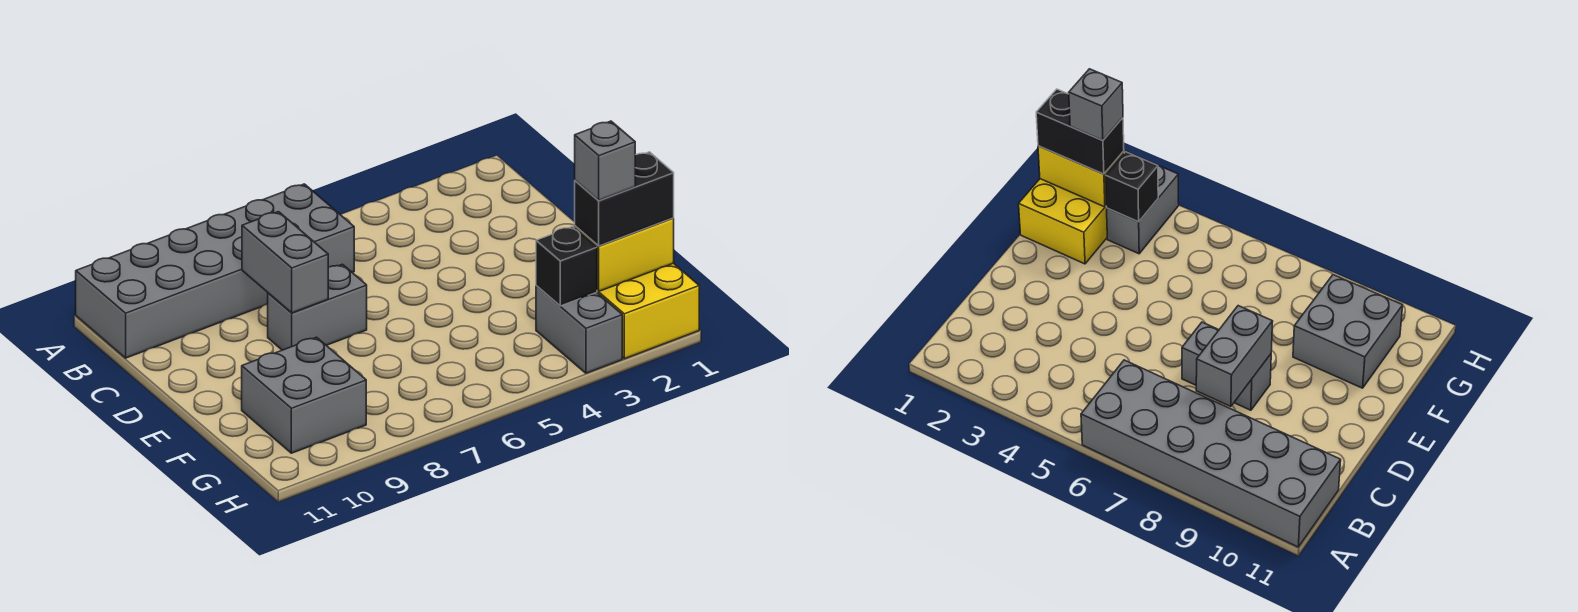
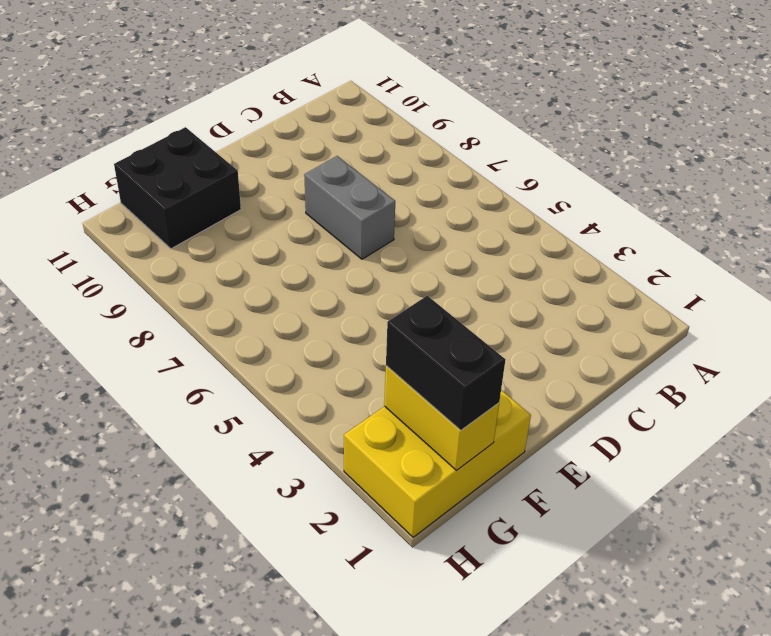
black brick F10:G11 level 1 -> grey brick F9:G10 level 1
none -> grey brick A6:B11 level 1
none -> grey brick G3:H3 level 1

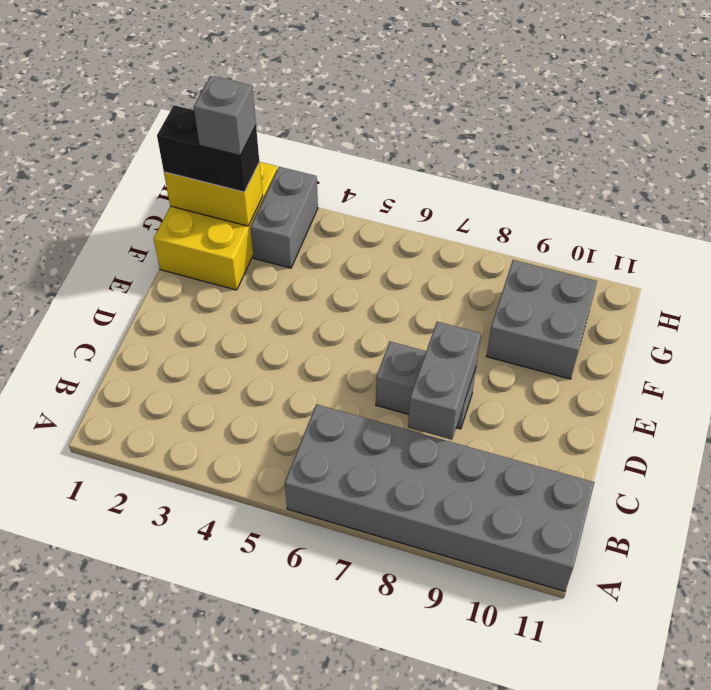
none -> black brick G3 level 2

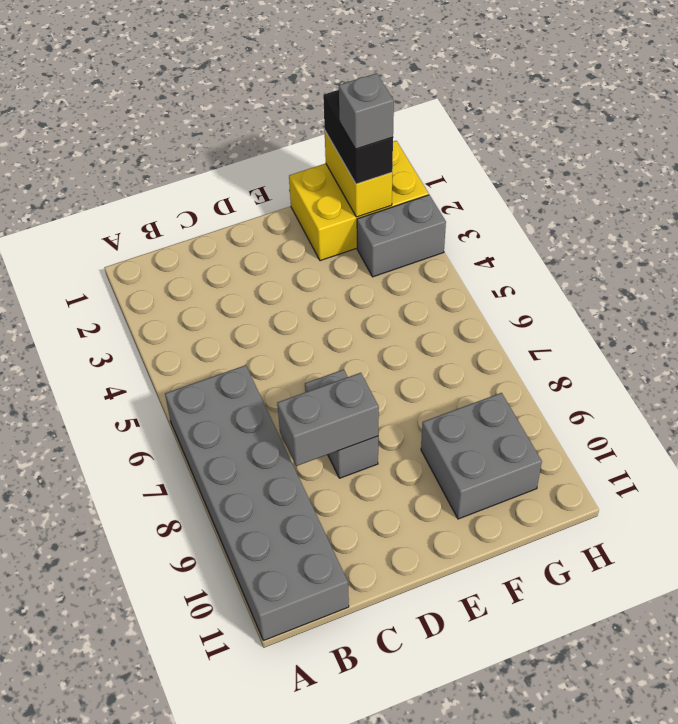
none -> black brick G3 level 2

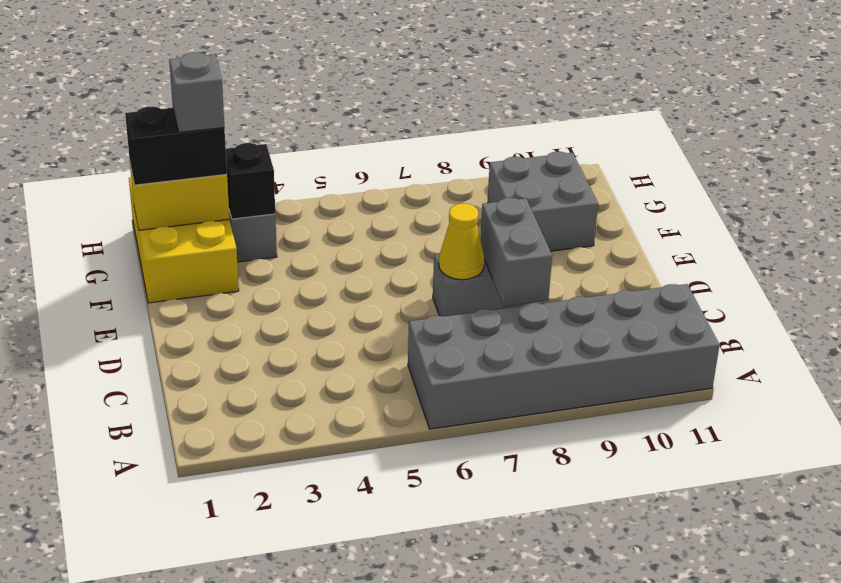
yellow cone D7 level 2 -> none

